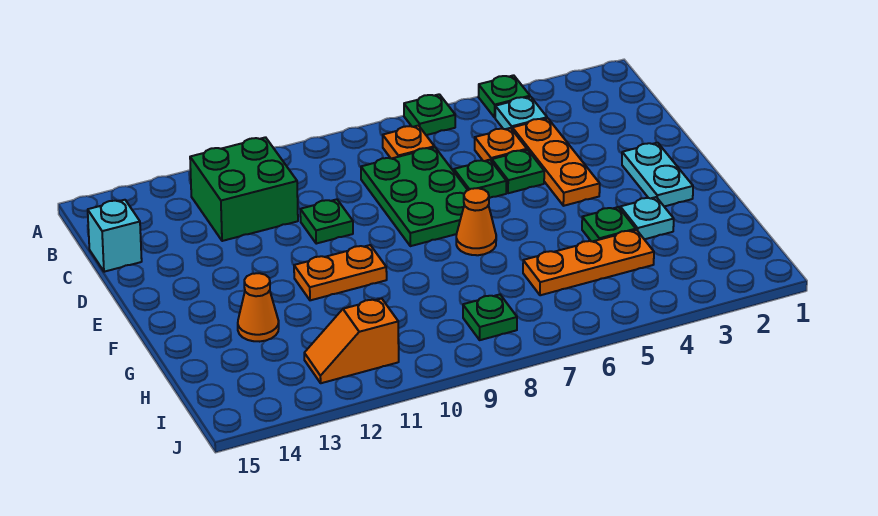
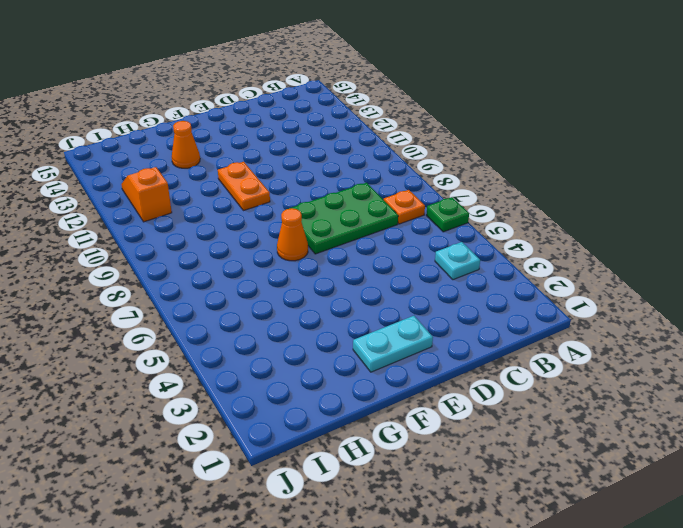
none -> green plate A4 level 1
none -> green brick B11:C12 level 1
none -> orange plate C4:E4 level 1

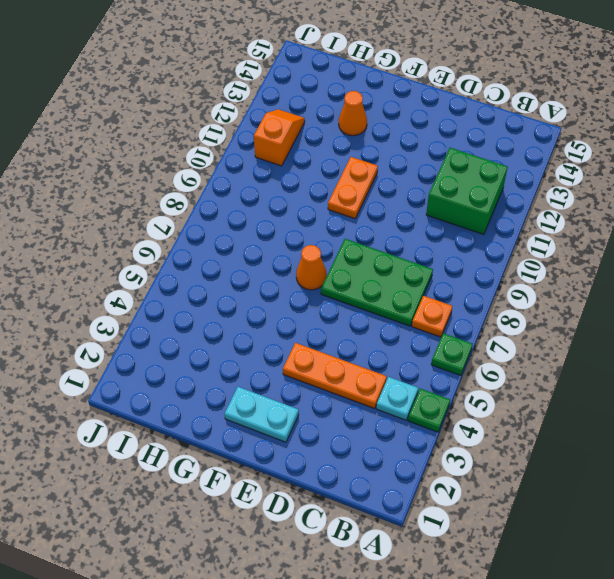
none -> orange plate C5 level 1
none -> cyan brick C15 level 1
none -> green plate D5 level 1

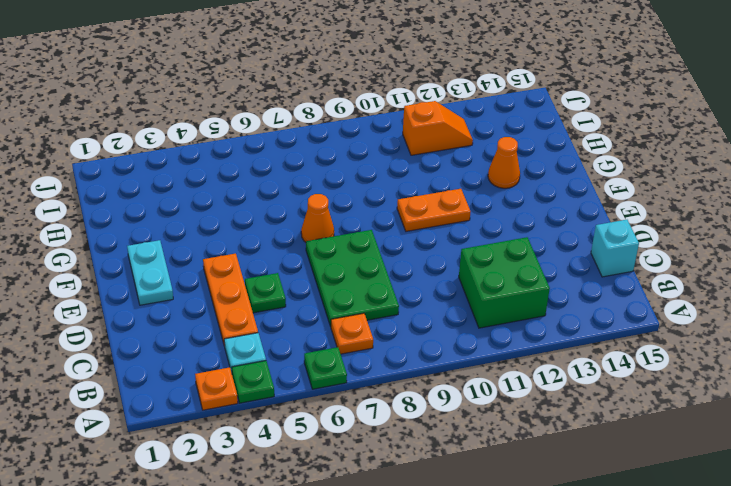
orange plate A3 level 1 -> orange plate C5 level 1
none -> green plate D6 level 1
none -> green plate D10 level 1
none -> cyan plate G3 level 1

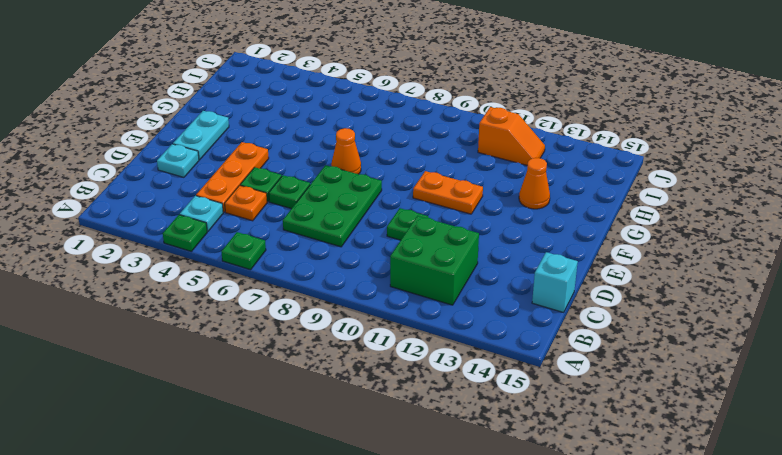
cyan plate D2 level 1 -> cyan plate G3 level 1
none -> orange plate B7 level 1
none -> green plate G4 level 1
none -> orange plate H4:H6 level 1

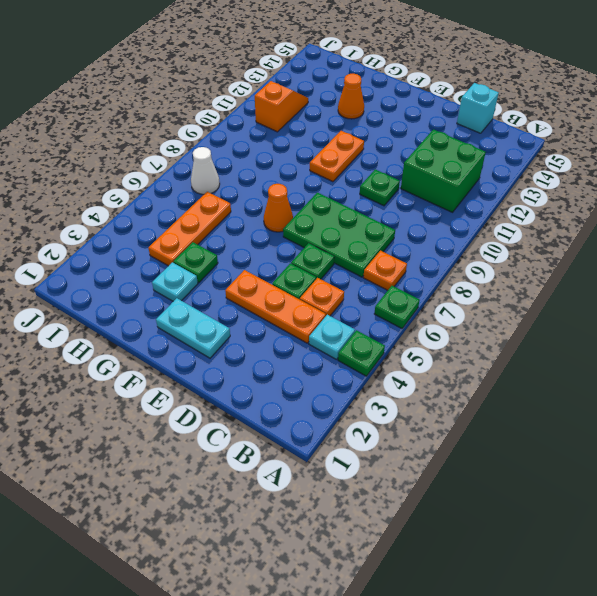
white cone I7 level 1 -> none
none -> green plate I8 level 1

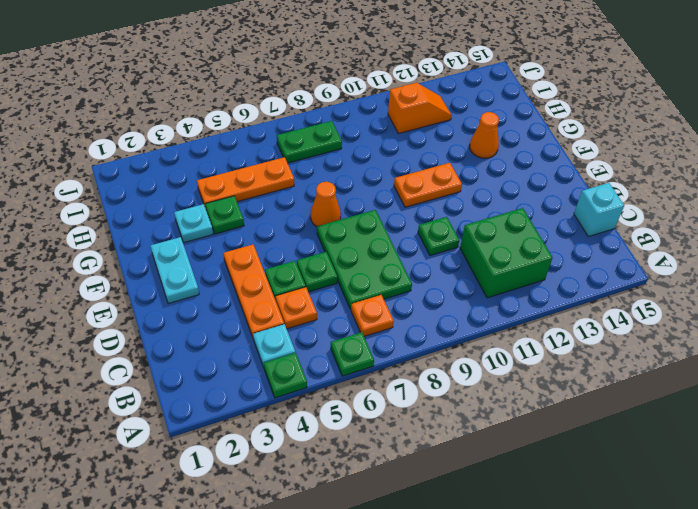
green plate I7:I8 level 1 -> green plate I8 level 1

